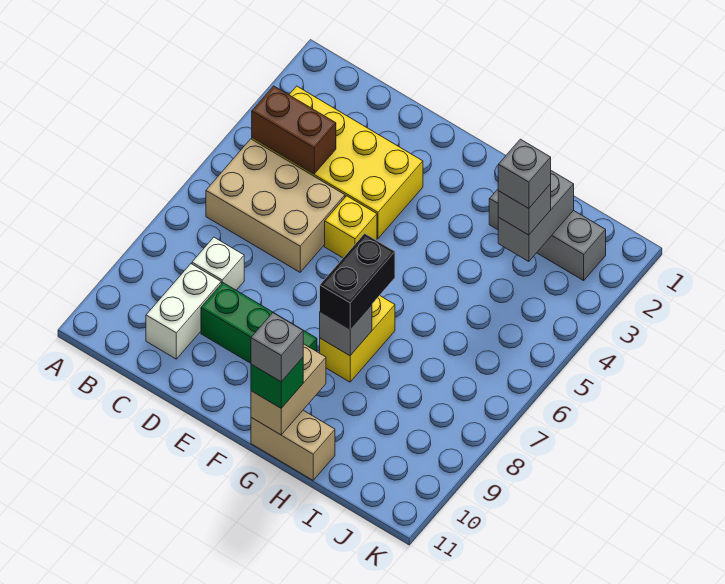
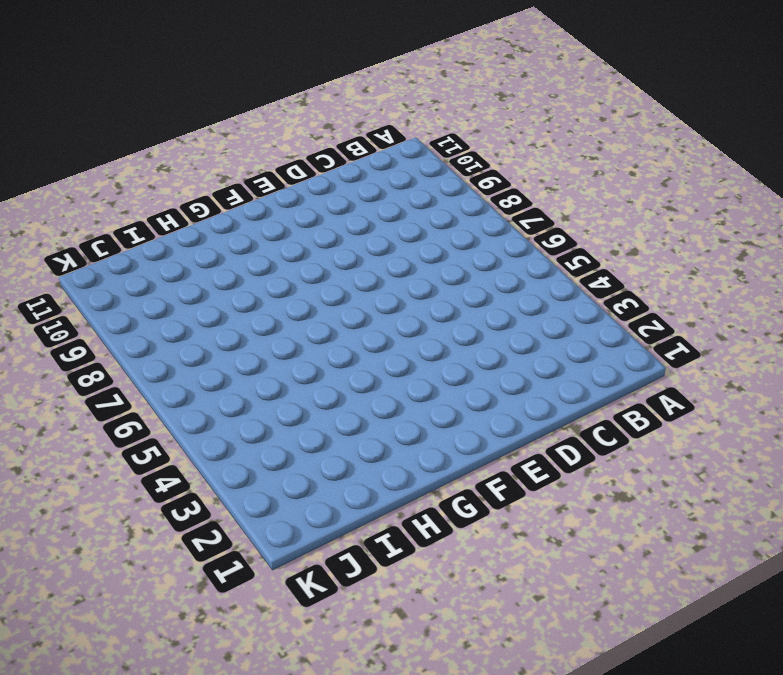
none -> yellow brick B3:E4 level 1
none -> tan brick B5:D6 level 1
none -> white brick C8 level 1

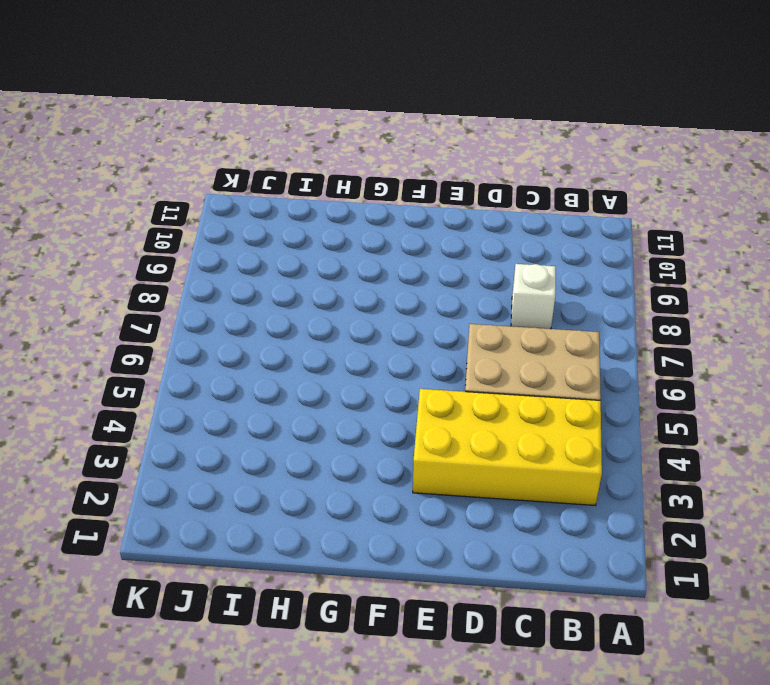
none -> white brick C9:C10 level 1
none -> green brick D9:F9 level 1
none -> yellow brick E5 level 1

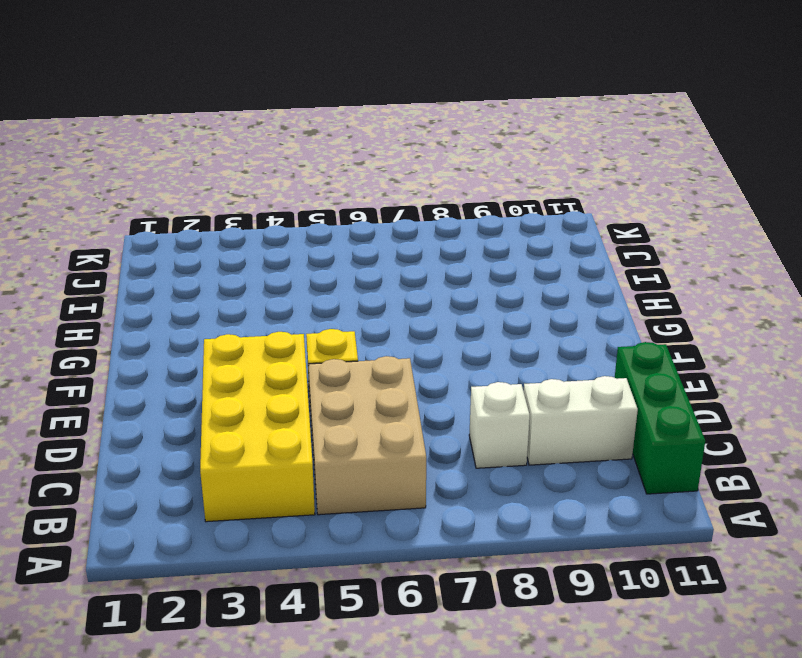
green brick B11:D11 level 1 -> green brick D9:F9 level 1
none -> yellow brick G7:G8 level 1
none -> tan brick G11:H11 level 1
none -> grey brick H2:J2 level 1

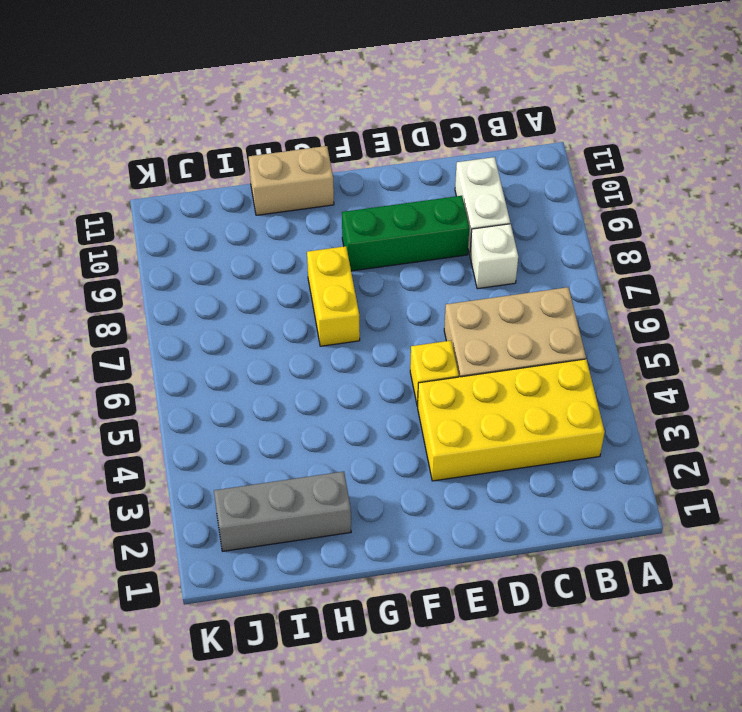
none -> brown brick B4:C4 level 2
none -> grey brick G8 level 2
none -> tan brick G10:G11 level 2

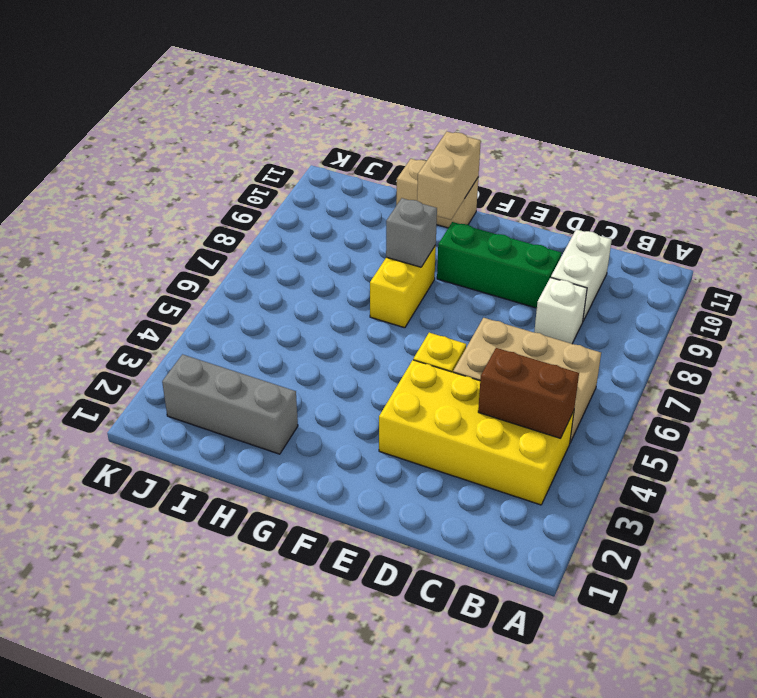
none -> grey brick I2:I3 level 2
none -> black brick G7:G8 level 3
none -> green brick G11 level 3

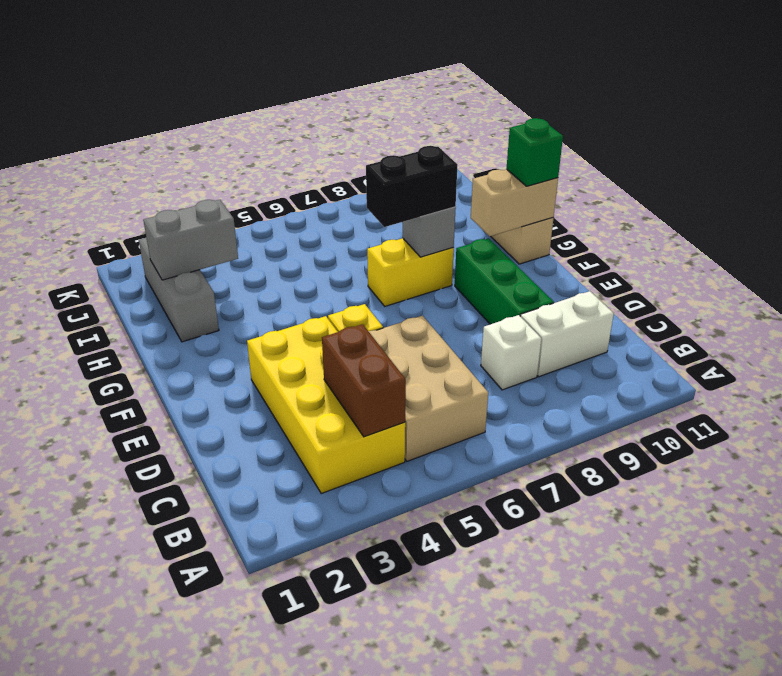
none -> grey brick I3 level 3
none -> grey brick G11 level 4
none -> grey brick I3 level 4

